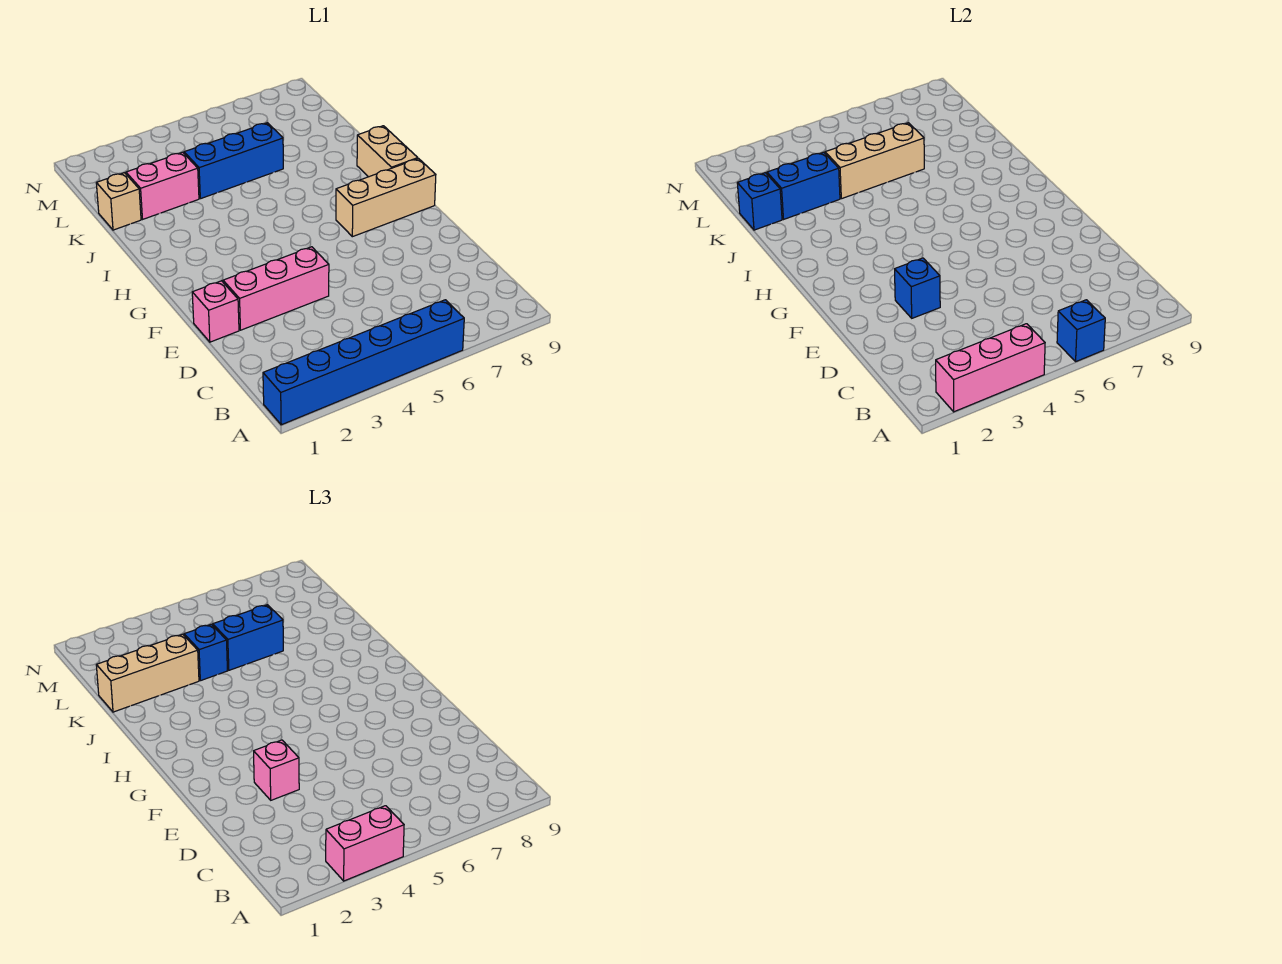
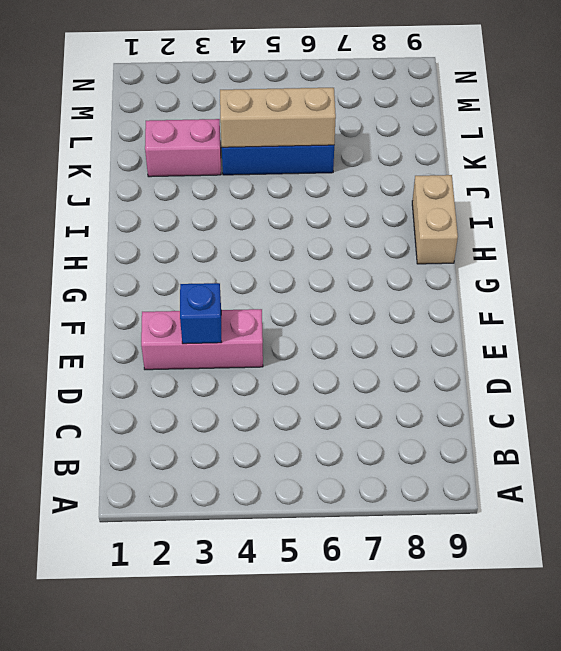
none -> blue brick A1:A6 level 1
none -> pink brick E1 level 1
none -> tan brick G7:G9 level 1

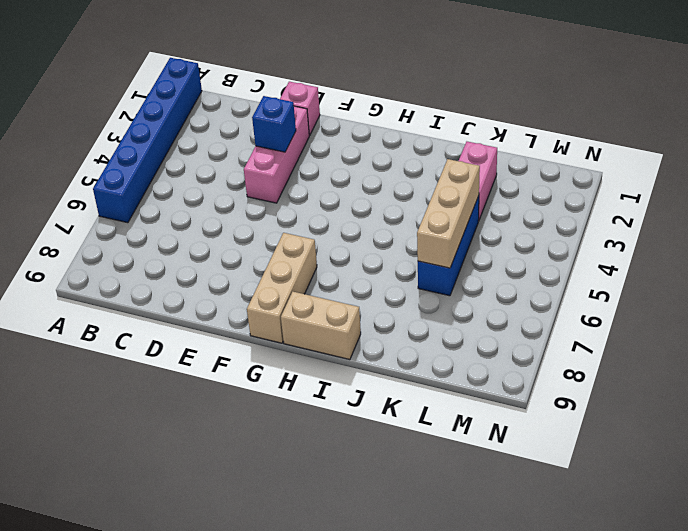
none -> tan brick K1 level 1
none -> pink brick A2:A4 level 2
none -> blue brick A6 level 2

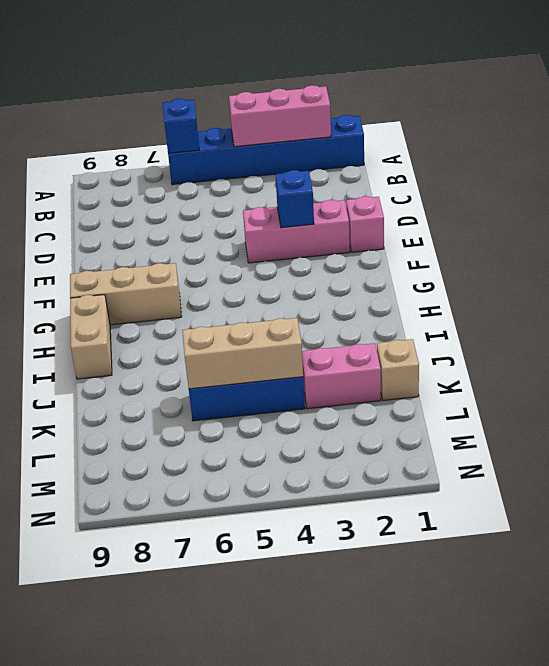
none -> blue brick K1 level 2
none -> blue brick K2:K3 level 2
none -> pink brick A3:A4 level 3

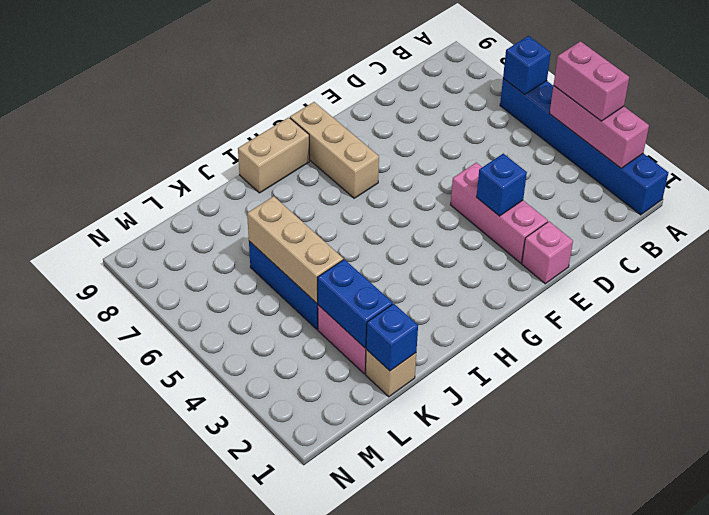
none -> pink brick E3 level 3
none -> tan brick K1:K3 level 3
none -> blue brick K4 level 3

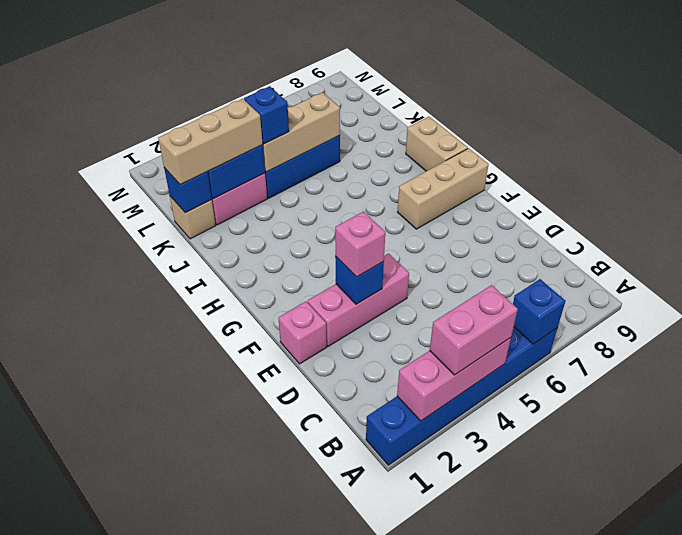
none -> blue brick K5:K6 level 3

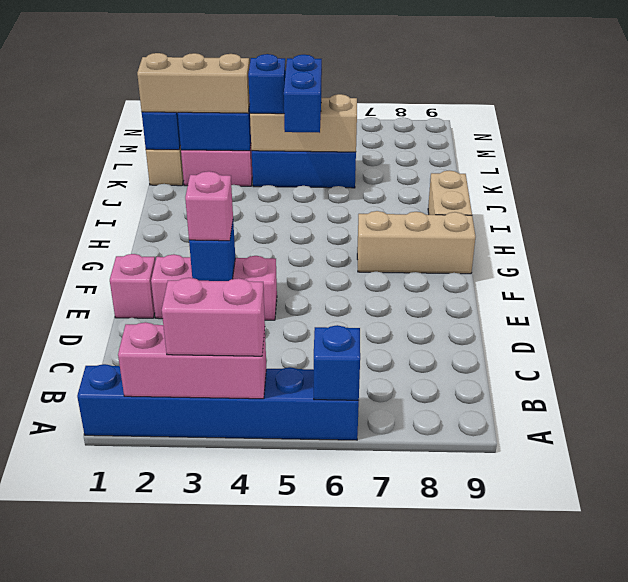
blue brick J5:K5 level 3 -> blue brick K5:K6 level 3

